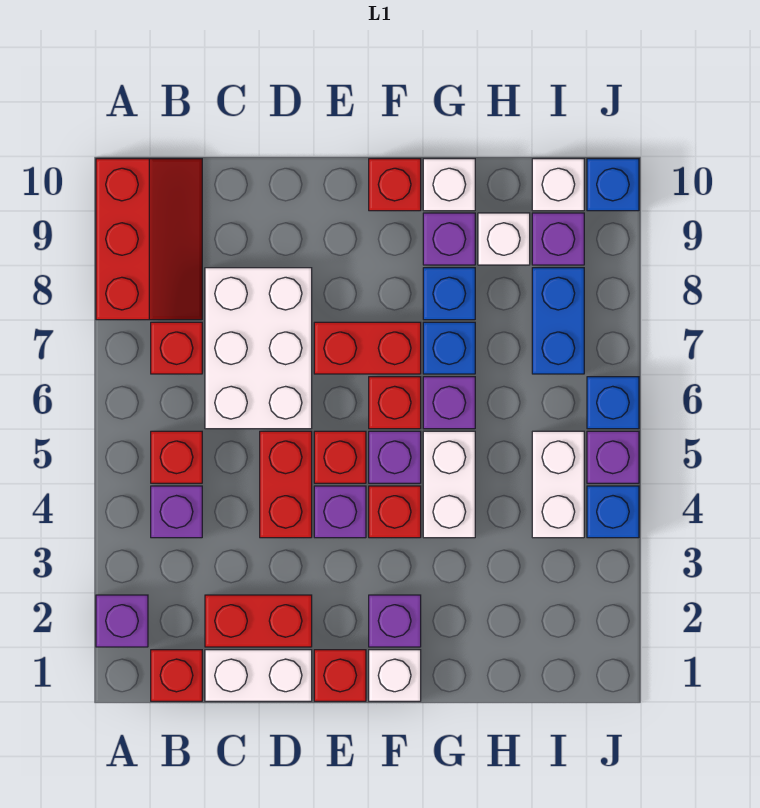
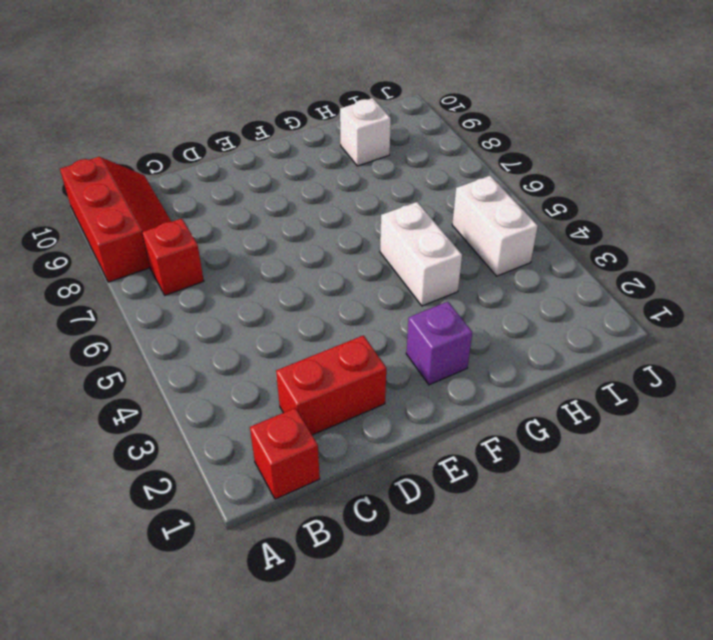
none -> purple brick A2 level 1
none -> purple brick B4 level 1
none -> red brick B5 level 1
none -> white brick C1:D1 level 1

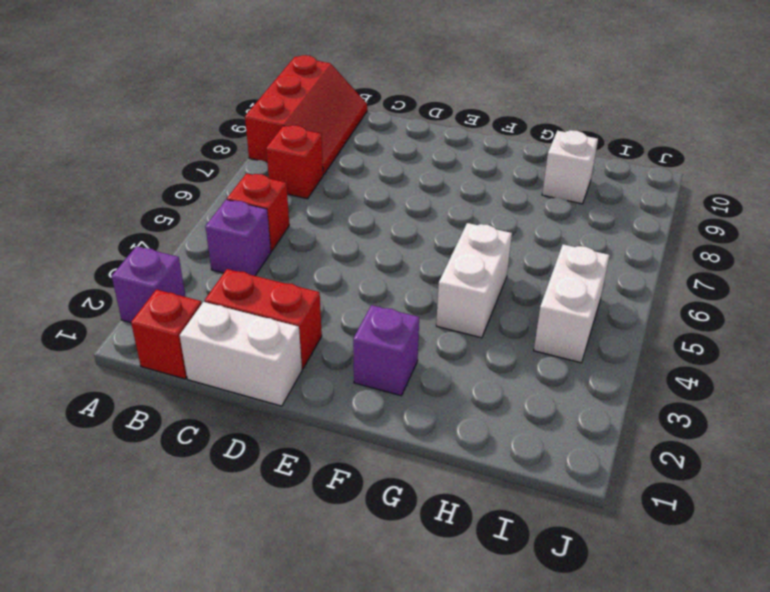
none -> white brick C6:D8 level 1
none -> red brick D4:D5 level 1
none -> red brick E1 level 1
none -> purple brick E4 level 1

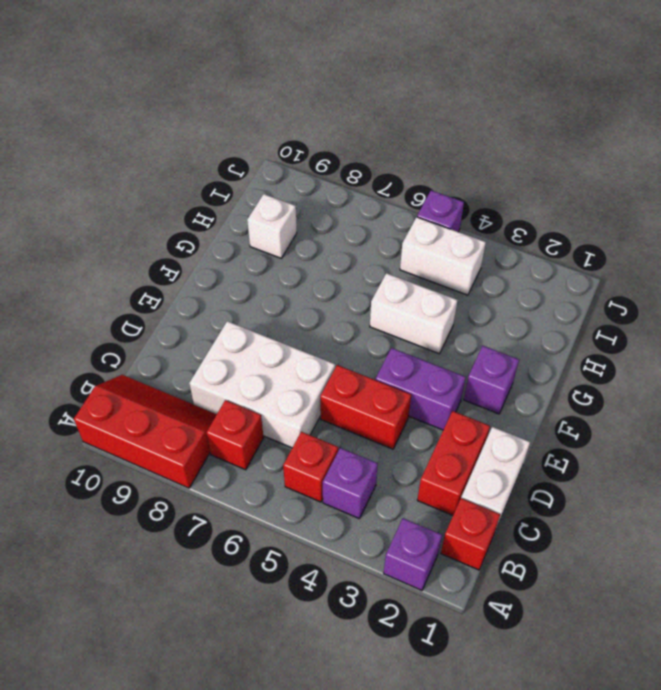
purple brick E3:E4 level 1 -> purple brick E4 level 1
none -> red brick E1 level 1
none -> red brick E5 level 1
none -> red brick E7:F7 level 1
none -> white brick F1 level 1

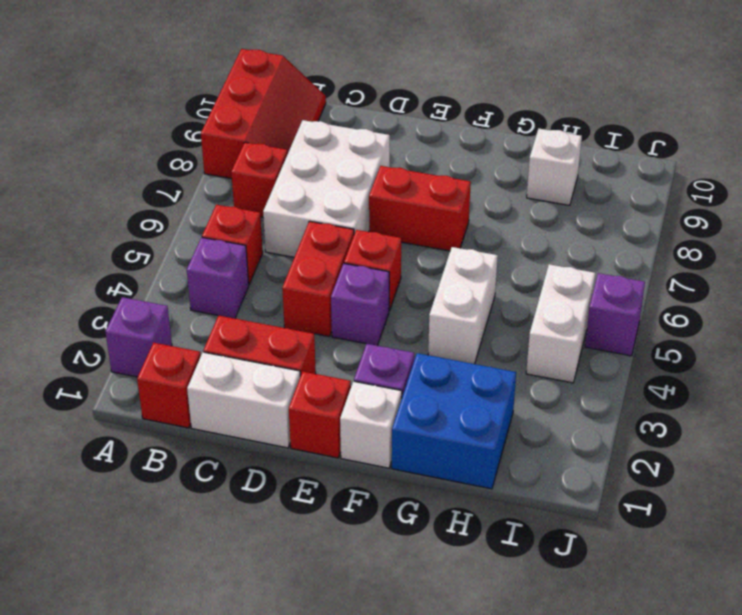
blue brick G1:H2 level 1 -> none
none -> red brick F4 level 1
none -> purple brick F5 level 1
none -> red brick F6 level 1
none -> red brick F10 level 1

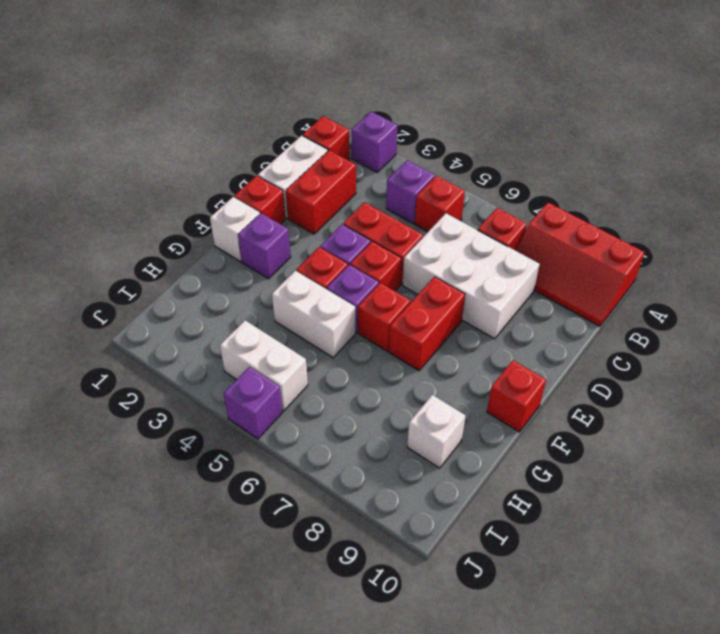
none -> purple brick G6 level 1
none -> blue brick G7 level 1
none -> blue brick G8 level 1
none -> purple brick G9 level 1

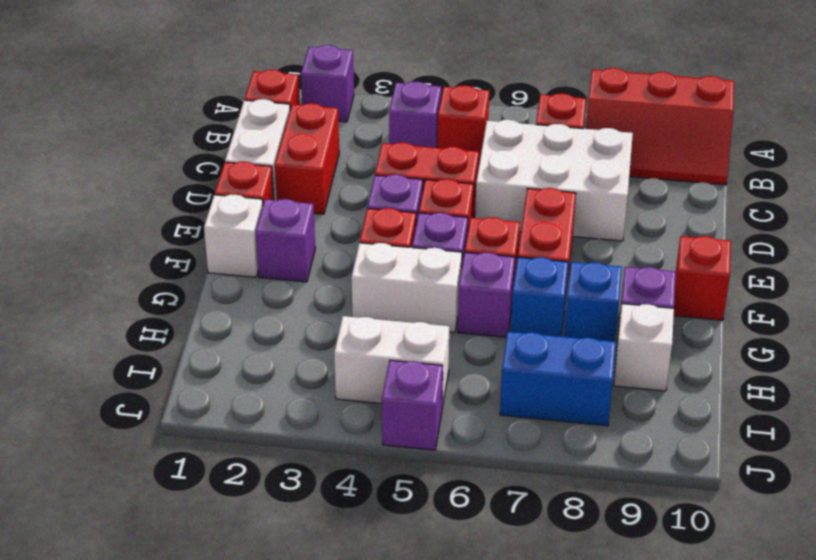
none -> white brick G10 level 1
none -> purple brick I9 level 1
none -> white brick I10 level 1
none -> blue brick J4 level 1

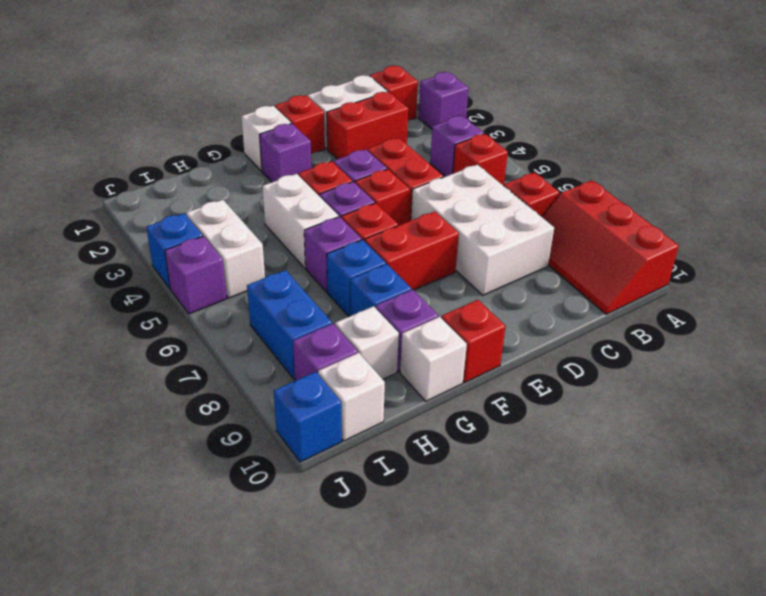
none -> blue brick J6 level 1

